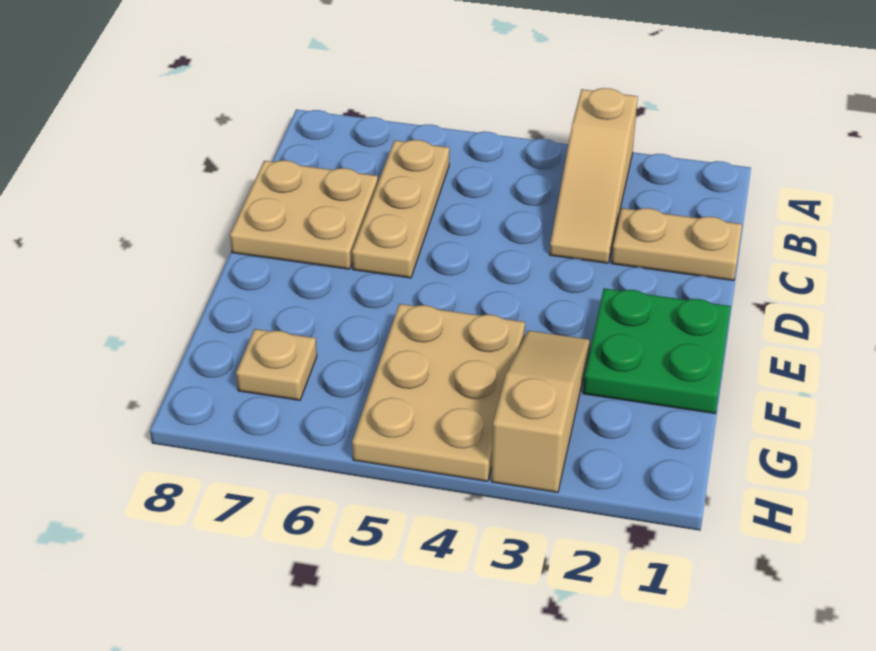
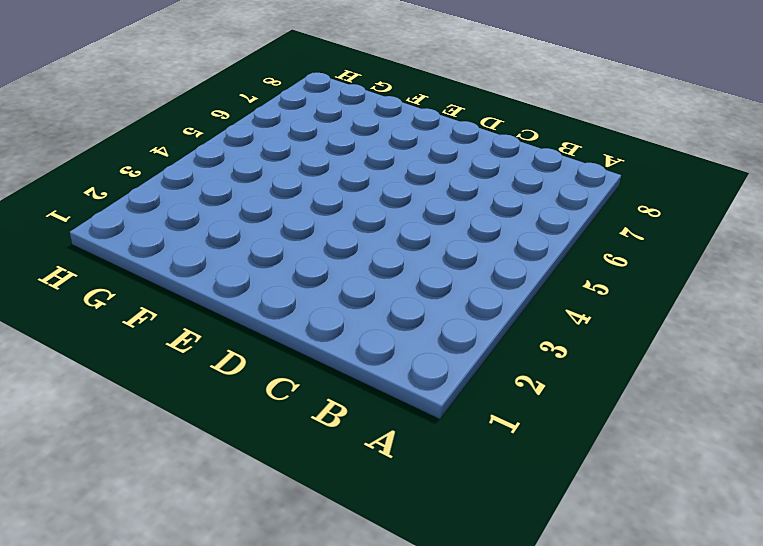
none -> tan slope A3:C3 level 1 top A
none -> tan plate B6:D6 level 1

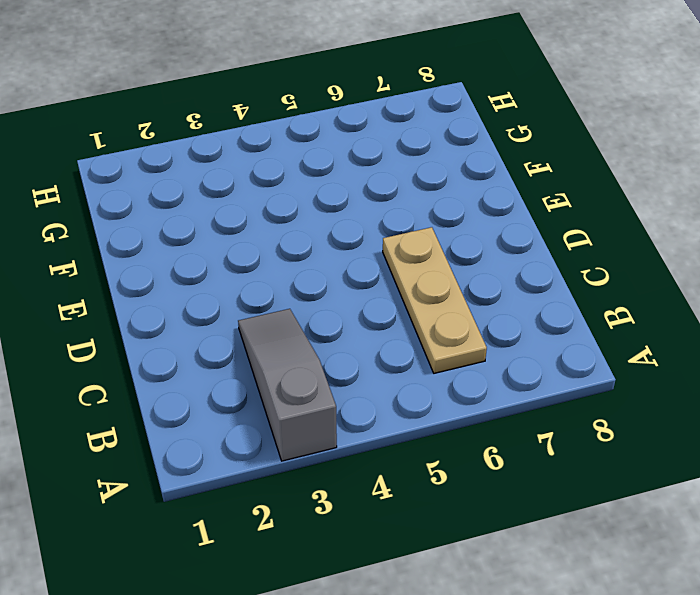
grey slope A3:C3 level 1 top A -> tan slope A3:C3 level 1 top A
none -> tan plate C1:C2 level 1
none -> tan plate C7:D8 level 1

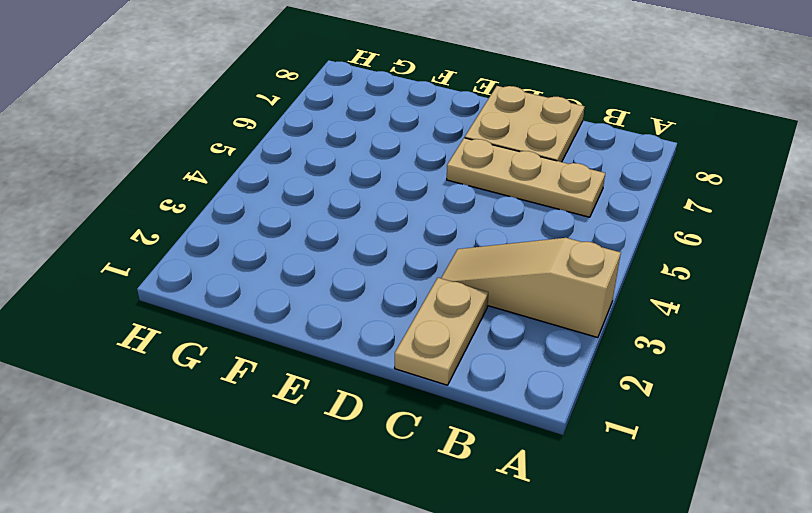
none -> green plate E1:F2 level 1
none -> tan slope F3:H3 level 1 top H

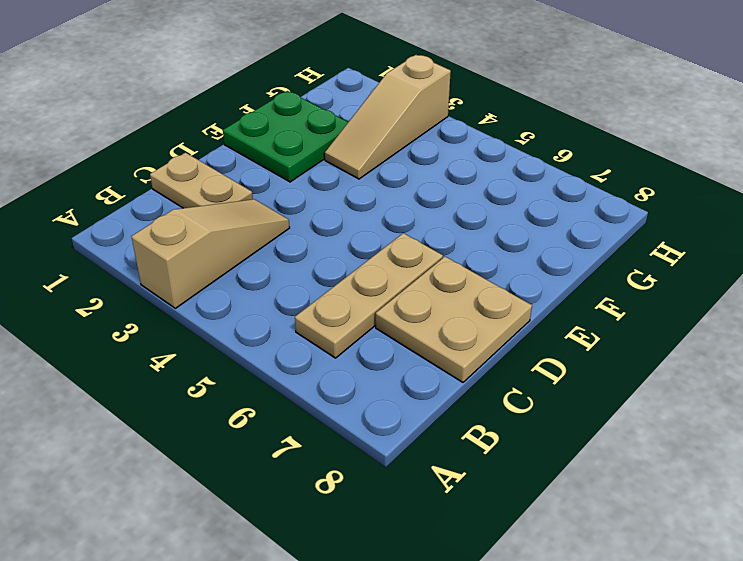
none -> tan plate F4:H5 level 1
none -> tan plate G7 level 1

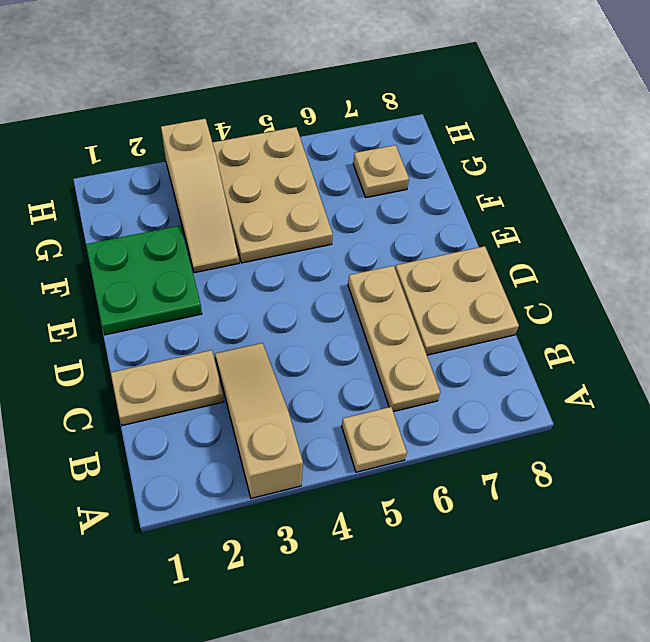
tan plate A5 level 1 -> none

